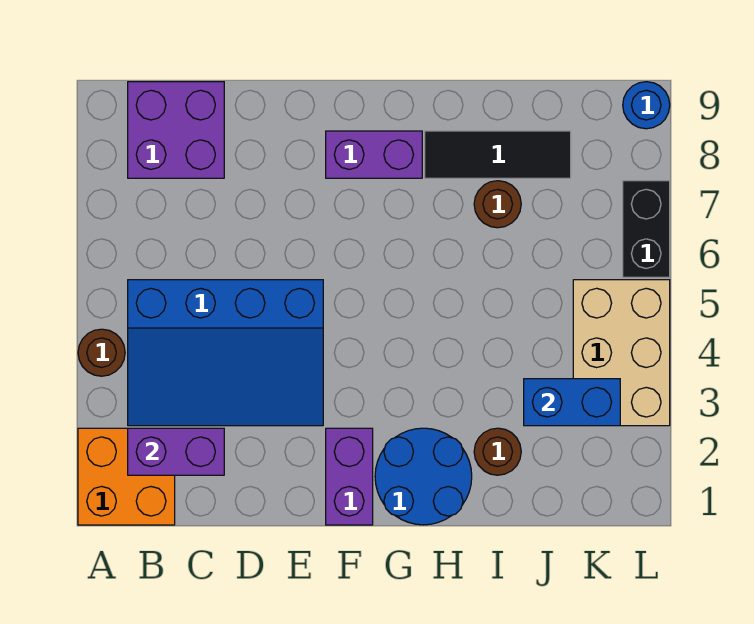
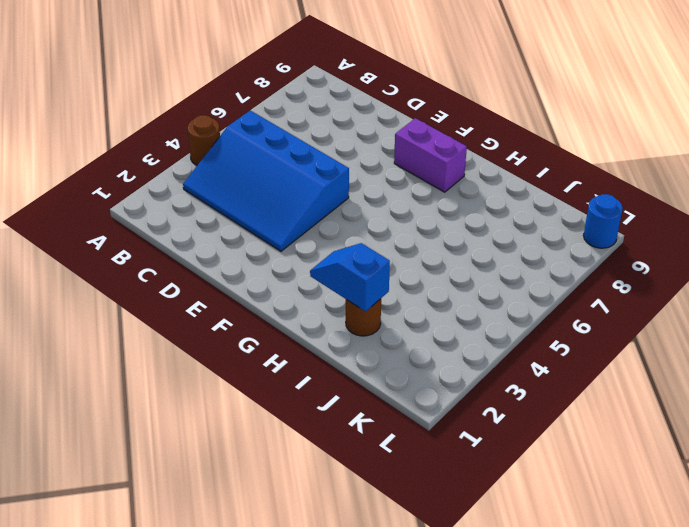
blue slope H2:I2 level 2 top I -> none
none -> orange brick A1:B2 level 1
none -> purple brick B8:C9 level 1
none -> purple brick F1:F2 level 1

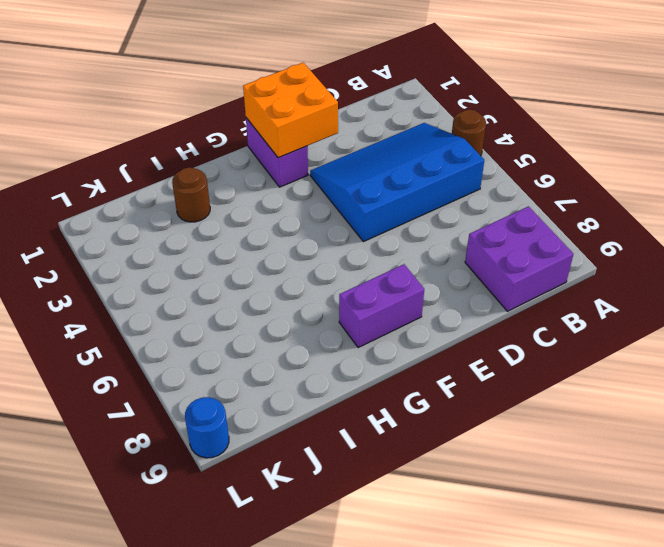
orange brick E1:F2 level 2 -> orange brick A1:B2 level 1
none -> blue round brick G1:H2 level 1
none -> black tile H8:J8 level 1
none -> brown round brick I7 level 1

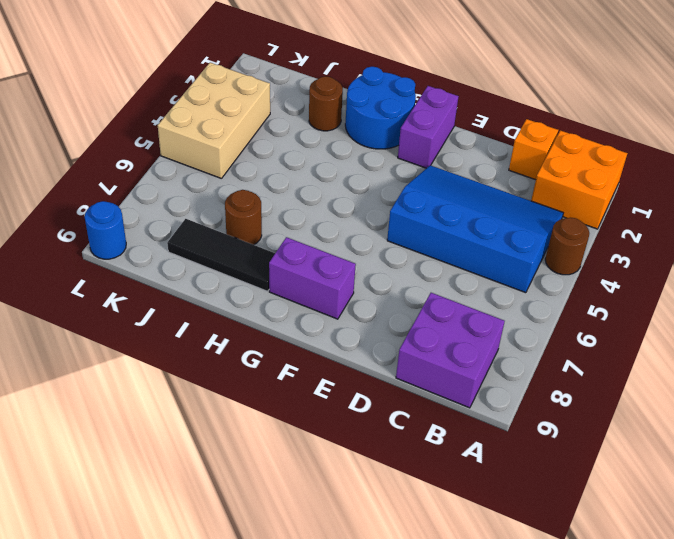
orange brick C1 level 1 -> none
none -> black brick L6:L7 level 1
none -> purple brick B2:C2 level 2
none -> blue brick J3:K3 level 2

